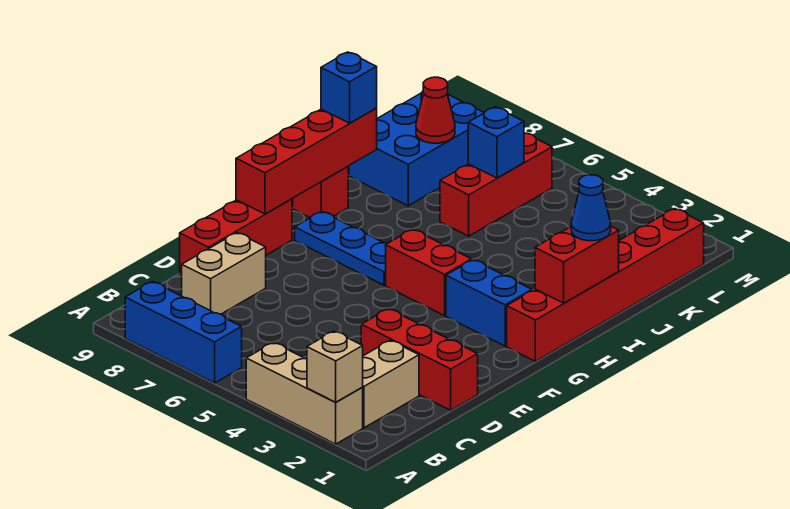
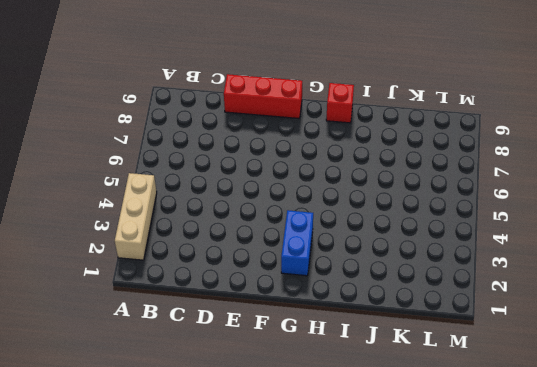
none -> blue brick A6:A8 level 1
none -> tan brick B2:C2 level 1
none -> tan brick C8:D8 level 1

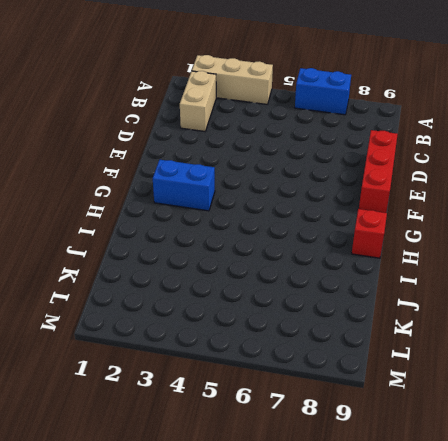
blue brick A6:A7 level 1 -> blue brick A6:A8 level 1
none -> tan brick C8:D8 level 1
none -> red brick D1:D3 level 1
none -> red brick G1:L1 level 1

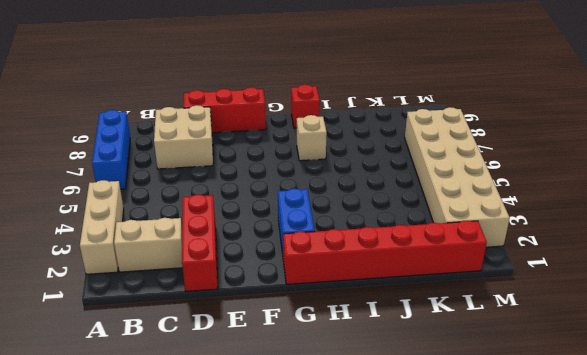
tan brick C7:D8 level 1 -> tan brick C8:D8 level 1
tan brick H7 level 1 -> tan brick A2 level 2
tan brick L2:M7 level 1 -> red brick J6:L6 level 1
none -> red brick G4:G5 level 1
none -> blue plate G6:G8 level 1
none -> blue brick J8:L9 level 1

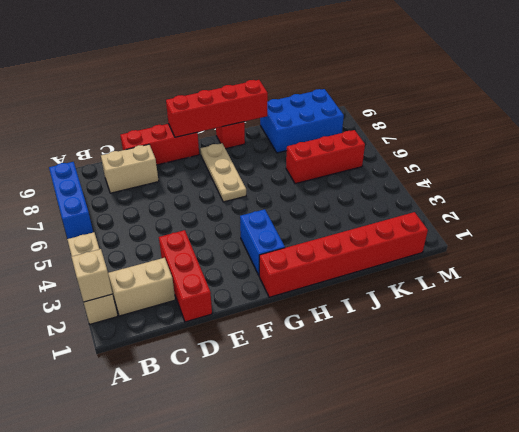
tan plate G6:G8 level 1 -> blue plate G6:G8 level 1
none -> red brick G4:G5 level 1
none -> red brick H1:I1 level 2
none -> blue brick K6 level 2

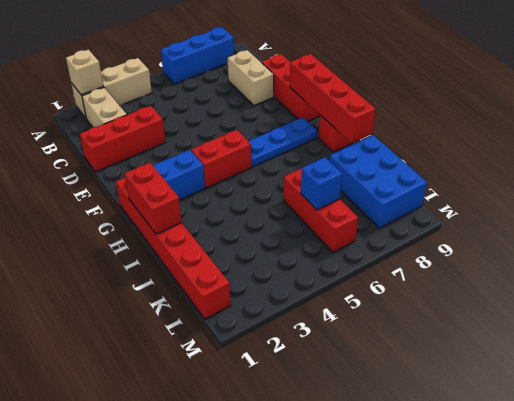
none -> red cone K8 level 2
none -> blue cone I1 level 3
none -> blue brick I9 level 3

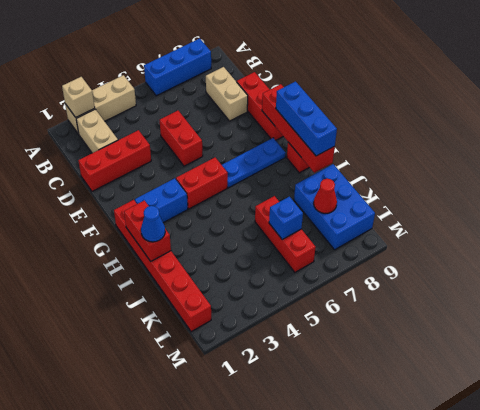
red brick D5:E5 level 1 -> none
blue brick G9:I9 level 3 -> blue brick I9 level 3

